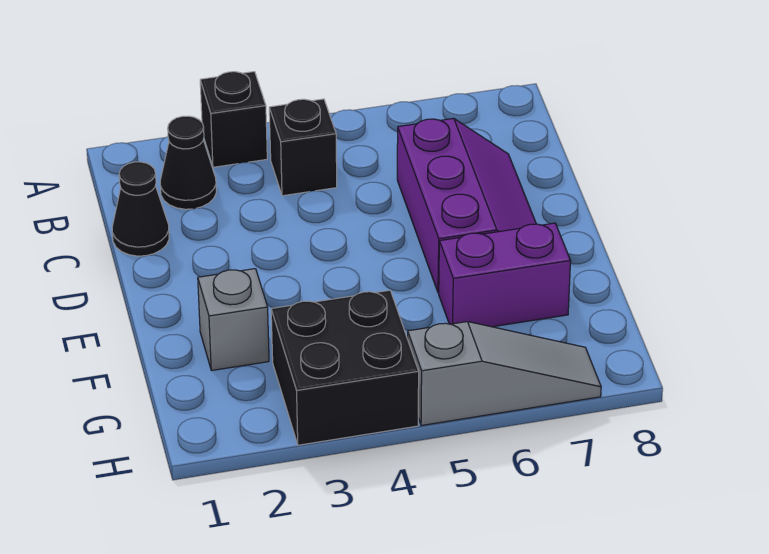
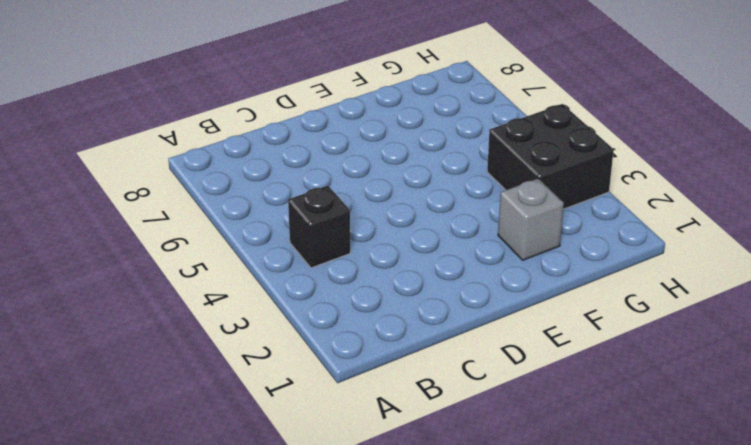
none -> black brick A3 level 1
none -> black cone B2 level 1

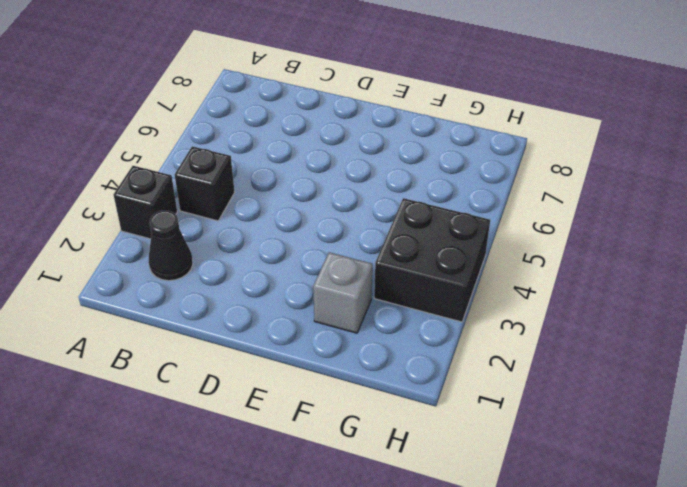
none -> black cone C1 level 1
none -> purple slope C6:E7 level 1 top 6

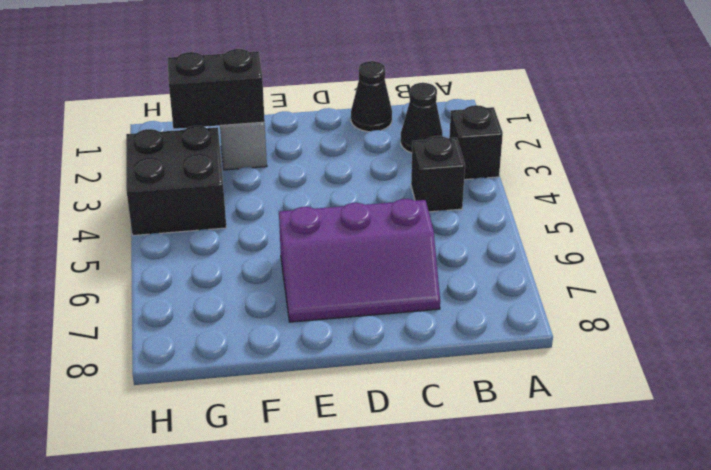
black brick F2:G2 level 2 -> none
none -> purple brick F6:F7 level 1
none -> grey slope H5:H7 level 1 top 5

